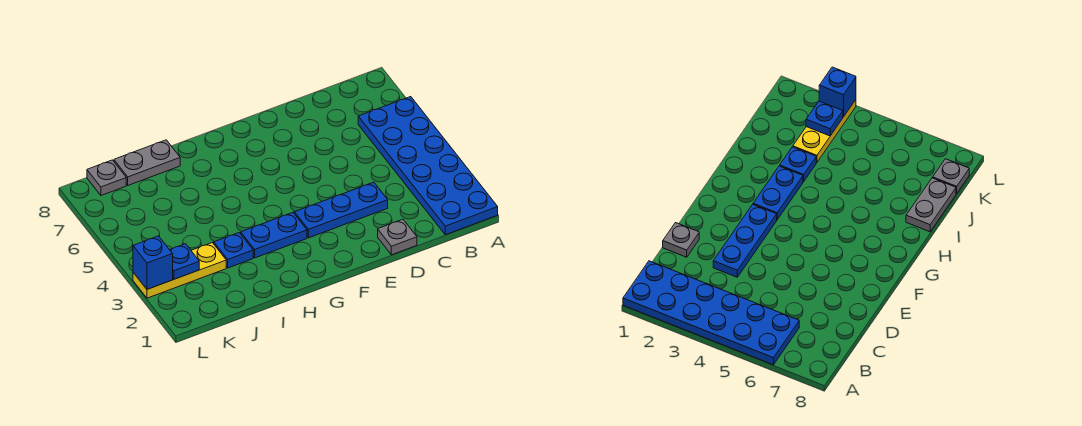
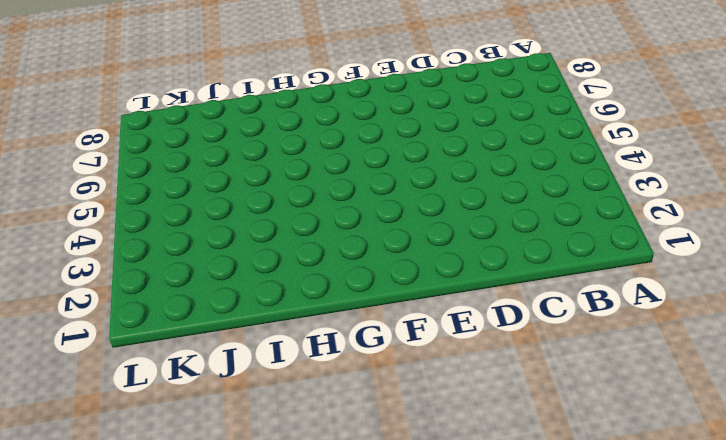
none -> blue plate A1:B6 level 1
none -> grey plate D1 level 1

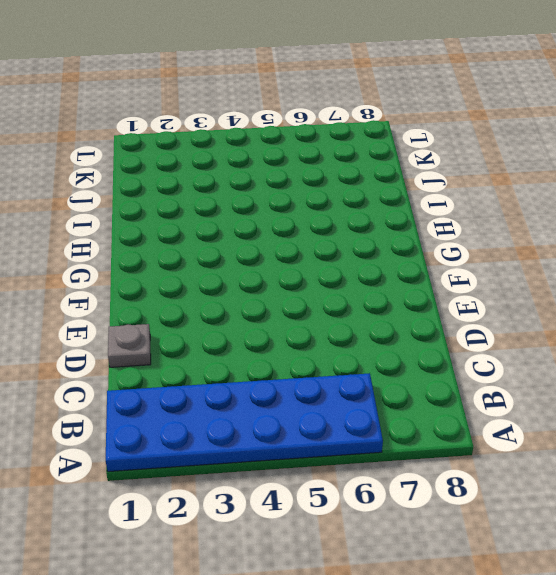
none -> blue plate D3:F3 level 1
none -> blue plate G3:H3 level 1

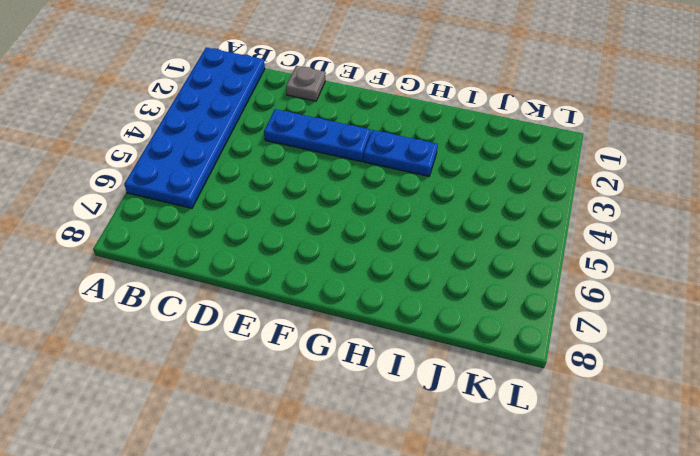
none -> blue plate I3 level 1
none -> grey plate I8:J8 level 1

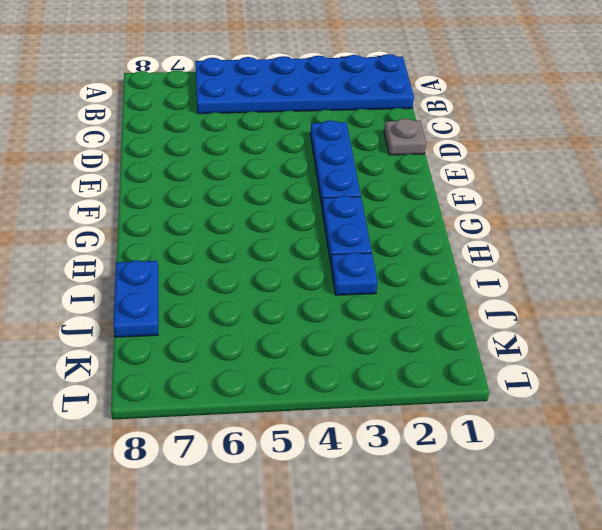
blue plate I8:J8 level 1 -> grey plate I8:J8 level 1
none -> yellow plate J3:L3 level 1
none -> grey plate K8 level 1

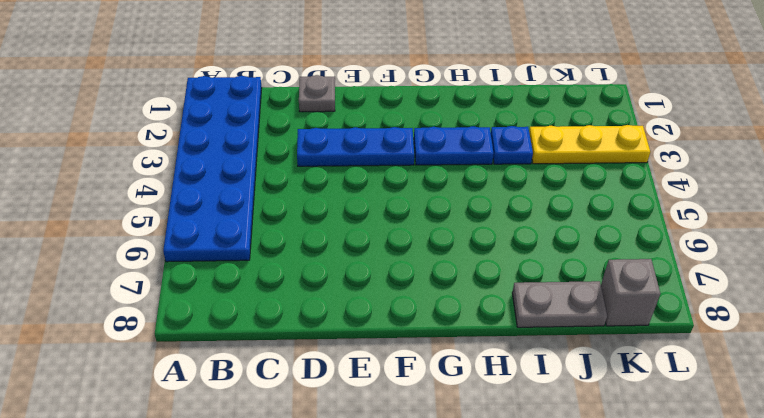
grey brick K8 level 1 -> grey plate K8 level 1
none -> blue plate K3 level 2
none -> blue brick L3 level 2

